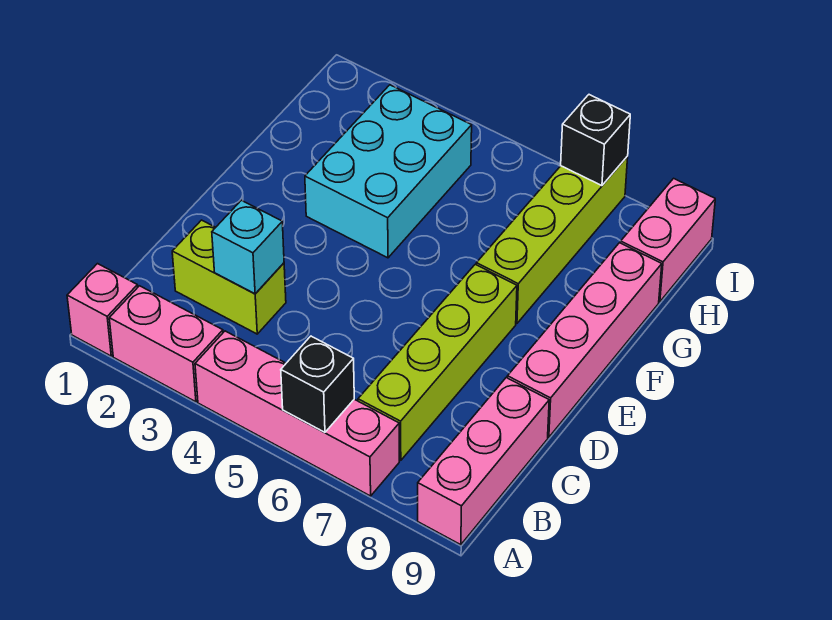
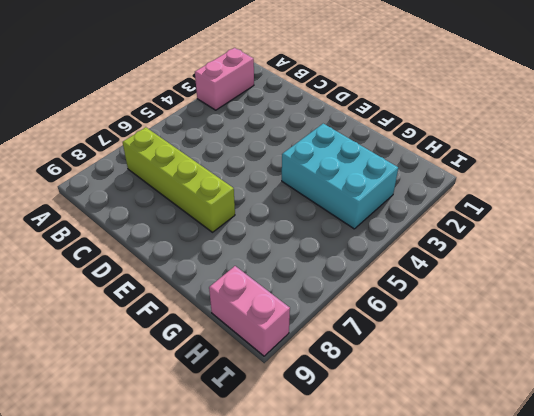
none -> pink brick A1 level 1
none -> pink brick A4:A7 level 1
none -> pink brick A9:C9 level 1

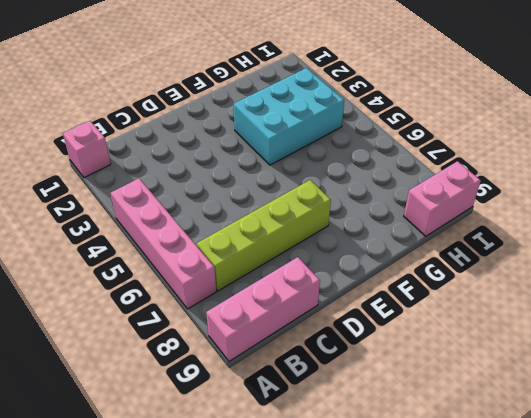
none -> pink brick A2:A3 level 1
none -> lime brick C2:C3 level 1
none -> pink brick D9:G9 level 1

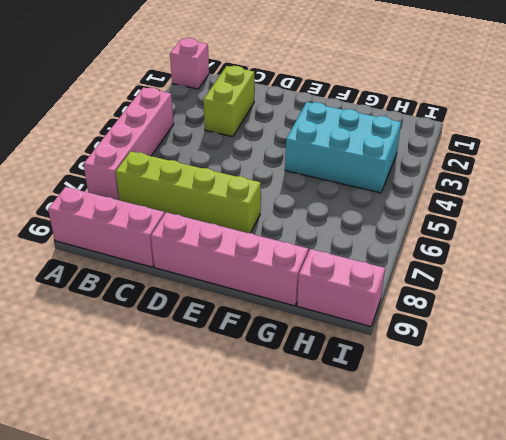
none -> pink brick A2:A3 level 1
none -> lime brick F7:I7 level 1
none -> black brick A6 level 2

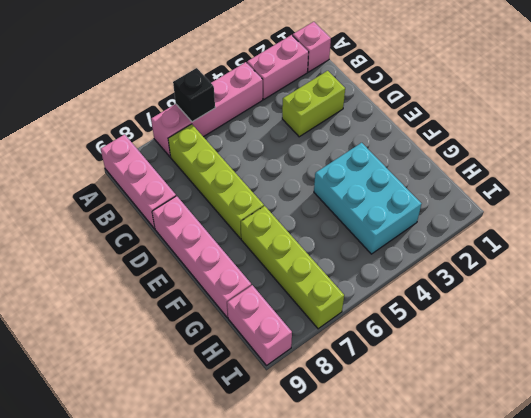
none -> cyan brick C3 level 2
none -> black brick I7 level 2

